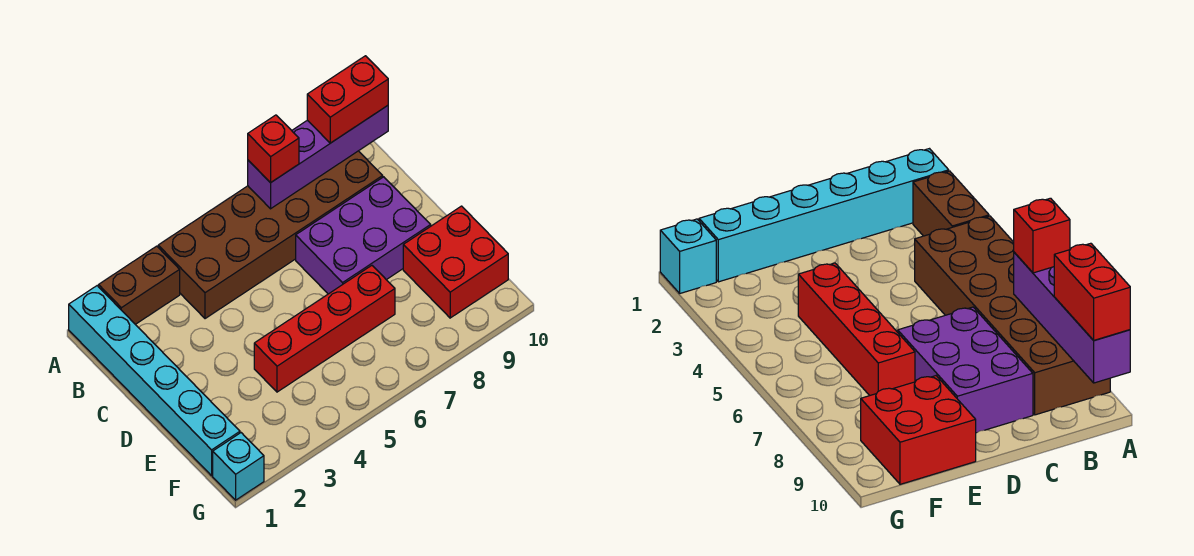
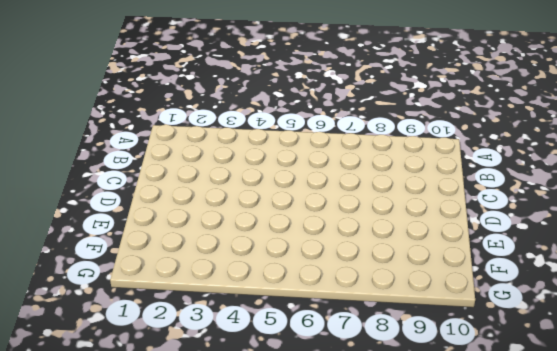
none -> cyan brick A1:F1 level 1
none -> brown brick A2:A3 level 1

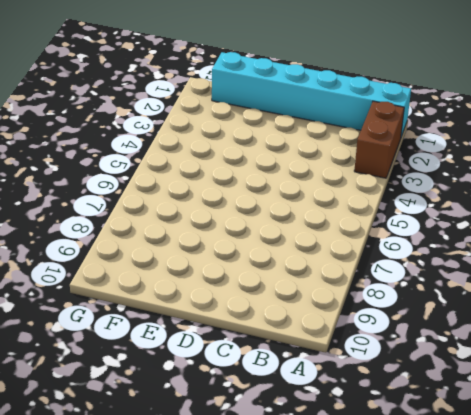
none -> brown brick A4:B9 level 1
none -> purple brick C7:D9 level 1

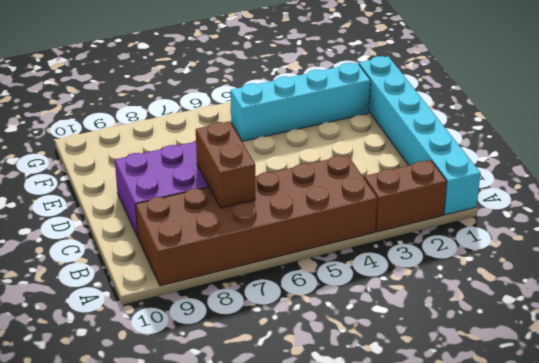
brown brick B7:C7 level 2 -> none
cyan brick F2:F5 level 1 -> none
none -> red brick E4:E7 level 1
none -> red brick E9:F10 level 1

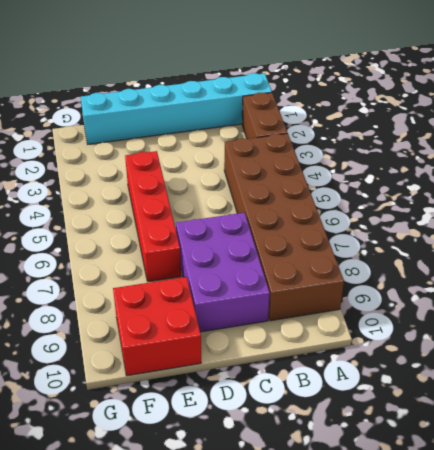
none -> cyan brick G1 level 1
none -> purple brick A7:A10 level 2

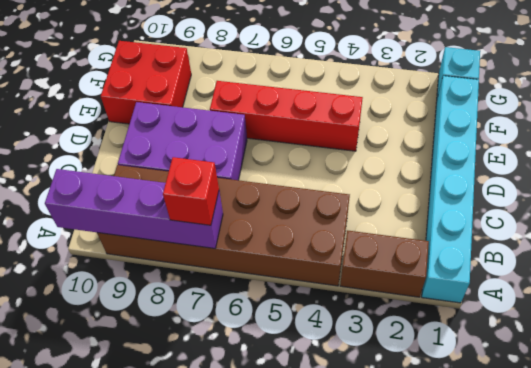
none -> red brick A9:A10 level 3

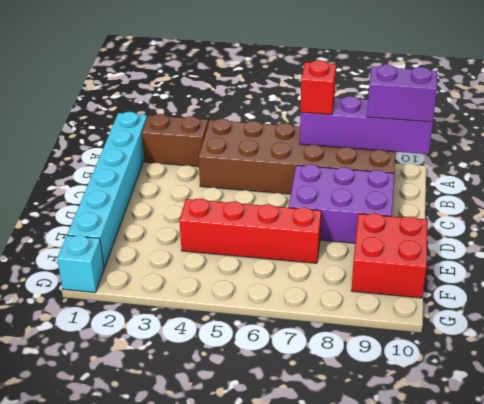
purple brick A9:A10 level 3 -> red brick A9:A10 level 3

